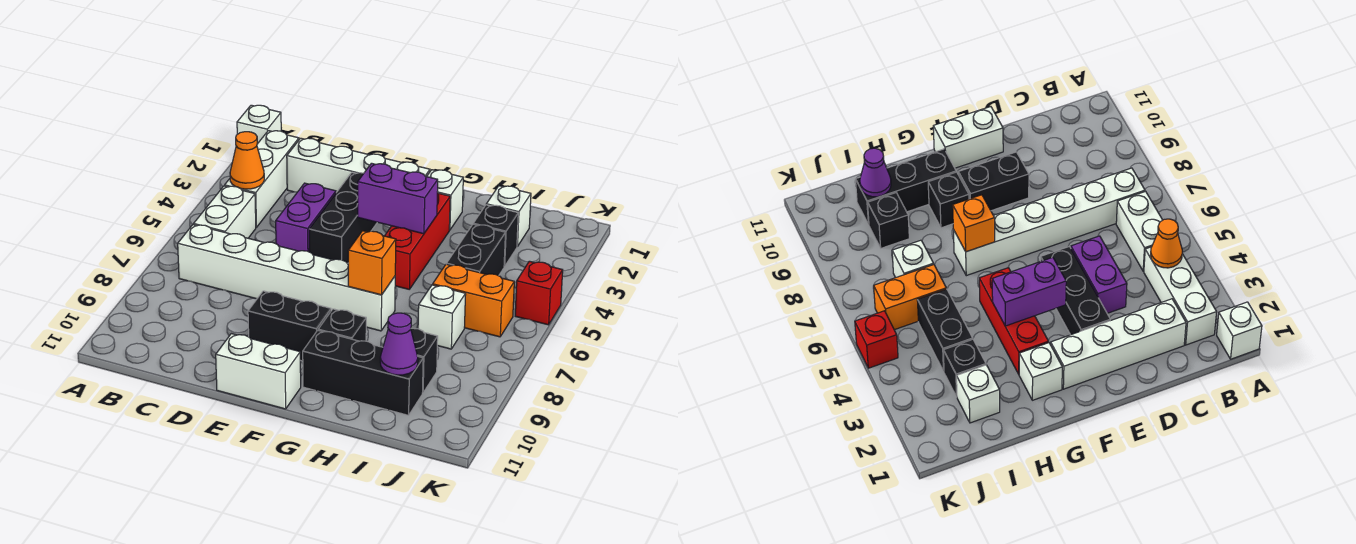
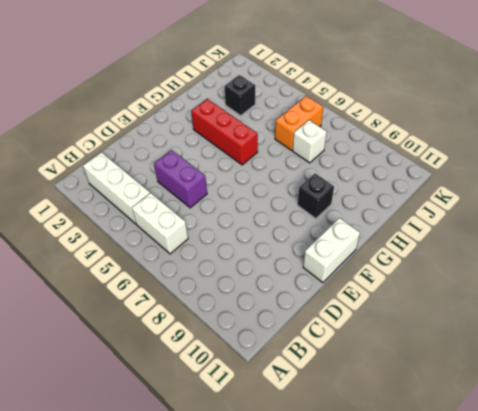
none -> white brick A1 level 1
none -> white brick B7:G7 level 1
none -> white brick C2:F2 level 1

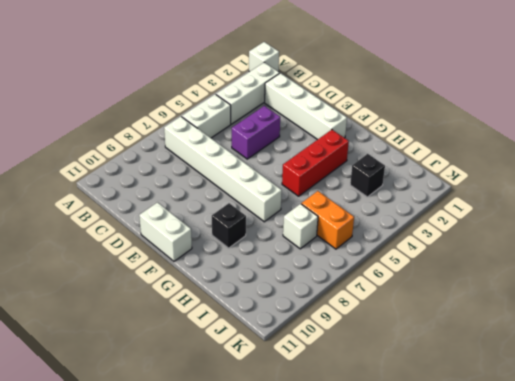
none -> black brick E3:E5 level 1
none -> black brick E9:F9 level 1
none -> white brick G2 level 1

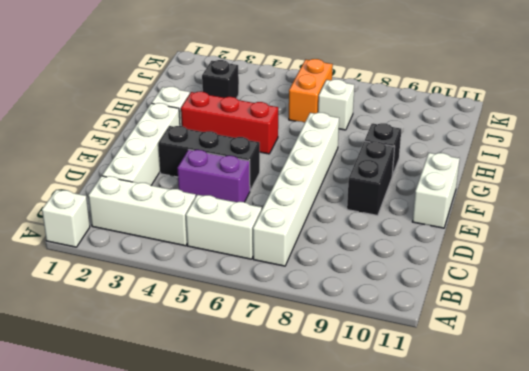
none -> black brick G10:I10 level 1
none -> white brick I2 level 1
none -> black brick I4:I5 level 1

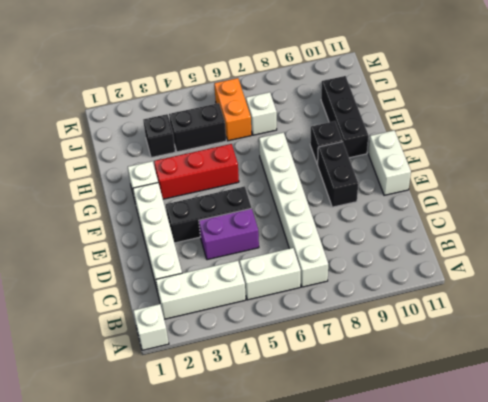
none -> white brick I2 level 1
none -> black brick I9 level 1
none -> red brick K5 level 1

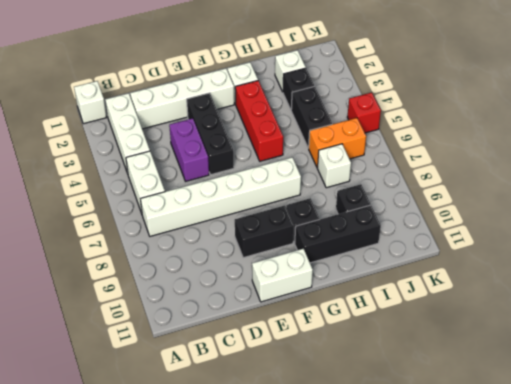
none -> orange cone B4 level 2
none -> purple brick F4:G4 level 2
none -> orange brick G7 level 2

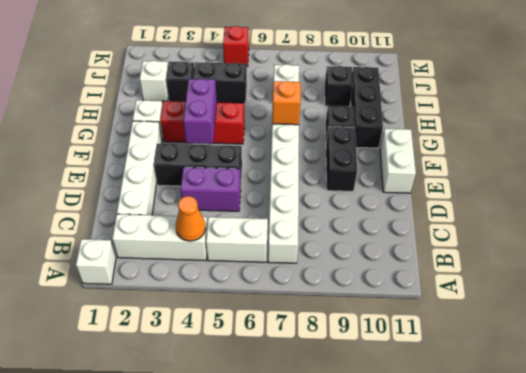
none -> orange brick I6:J6 level 1
none -> purple cone I10 level 2

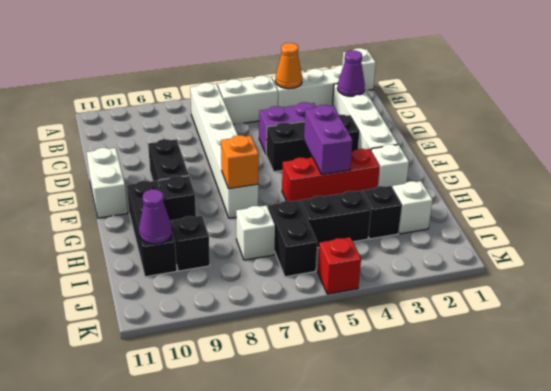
purple cone C2 level 2 -> none
black brick I6:J6 level 1 -> orange brick I6:J6 level 1

